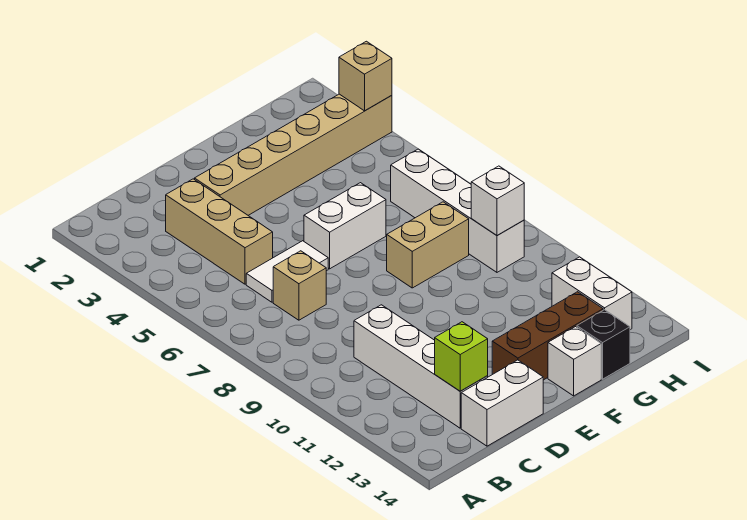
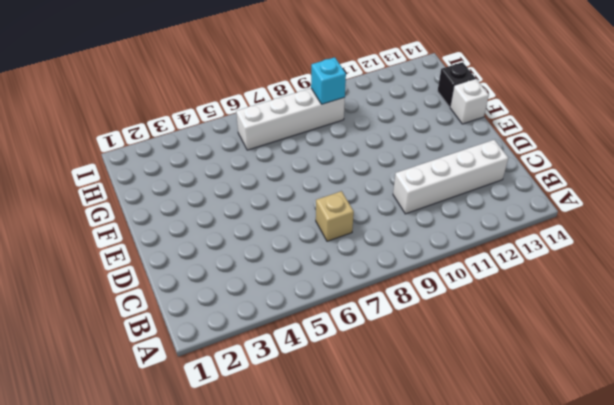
cyan brick H9 level 2 -> white brick H9 level 2
none -> tan brick C3:C5 level 1
none -> white tile C6:D6 level 1
none -> white brick C14:D14 level 1

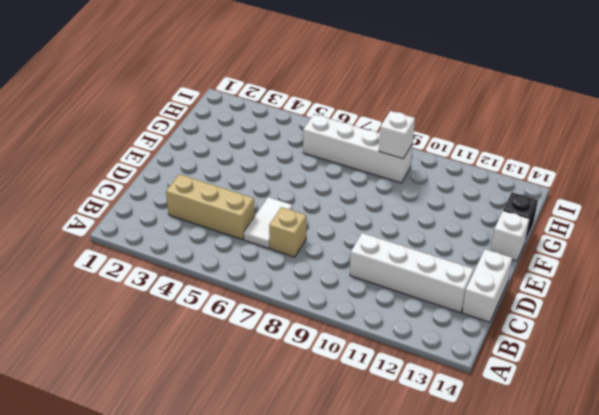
none -> tan brick D3:I3 level 1
none -> white brick E6:F6 level 1
none -> brown brick E13:G13 level 1

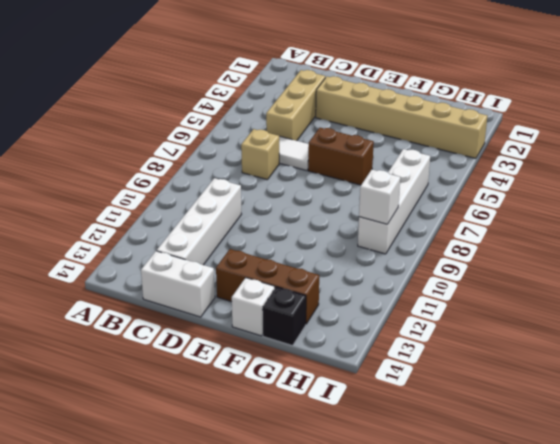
brown brick E6:F6 level 1 -> white brick E6:F6 level 1
none -> tan brick F8:G8 level 1
none -> white brick H12:H13 level 1
none -> lime brick C13 level 2

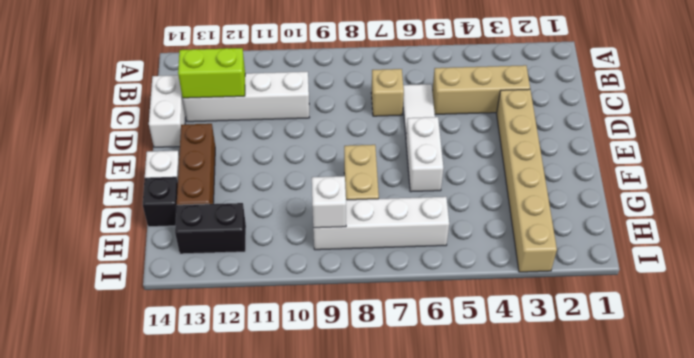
lime brick C12:C13 level 2 -> lime brick C13 level 2
black brick H12:H13 level 1 -> white brick H12:H13 level 1
none -> tan brick I3 level 2

